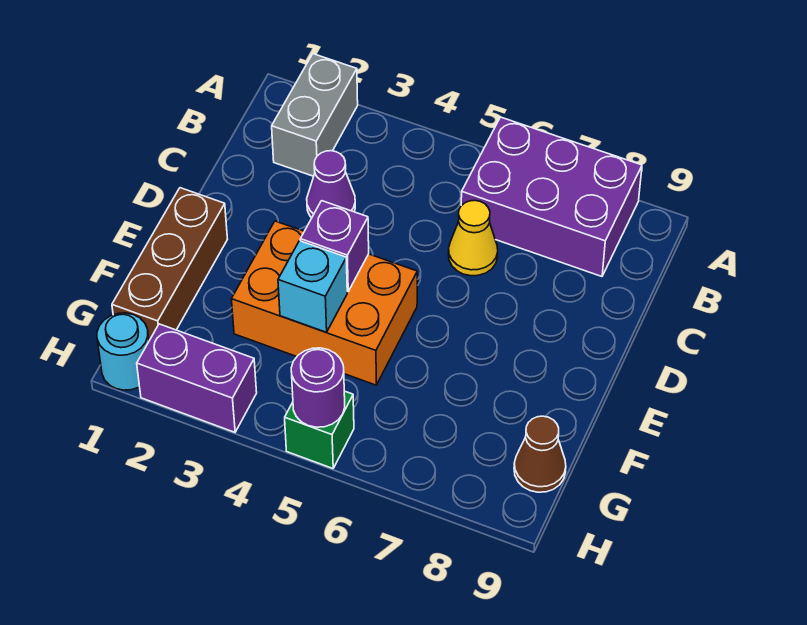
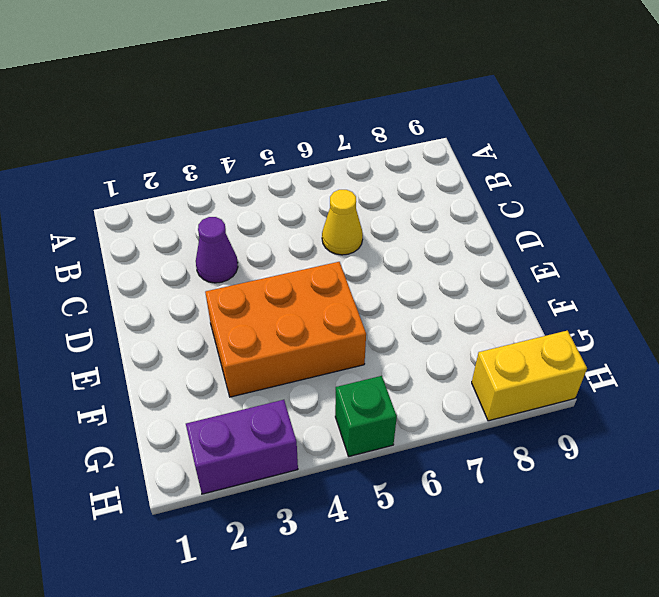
yellow brick H8:H9 level 1 -> none
none -> grey brick A2:B2 level 1
none -> purple brick A6:B8 level 1
none -> brown brick E1:G1 level 1

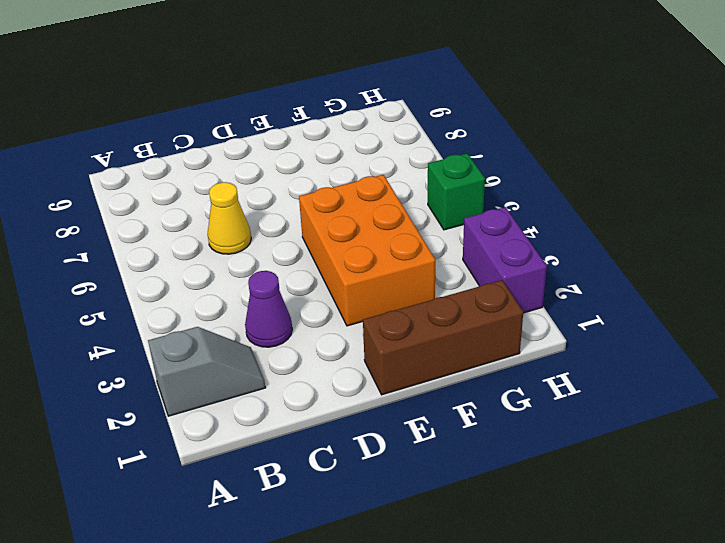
grey slope A2:B2 level 1 top A -> grey brick A2:B2 level 1
none -> purple brick A6:B8 level 1
none -> brown cone G9 level 1
none -> cyan round brick H1 level 1

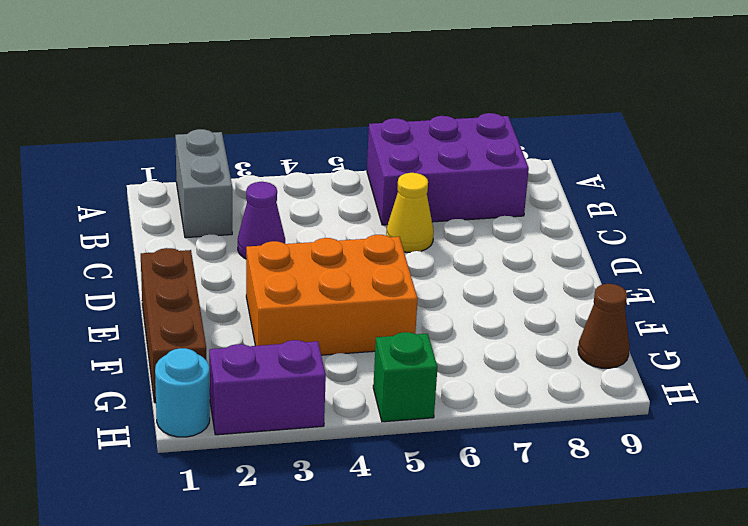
none -> purple brick E4 level 2
none -> cyan brick F4 level 2
none -> purple round brick H5 level 2

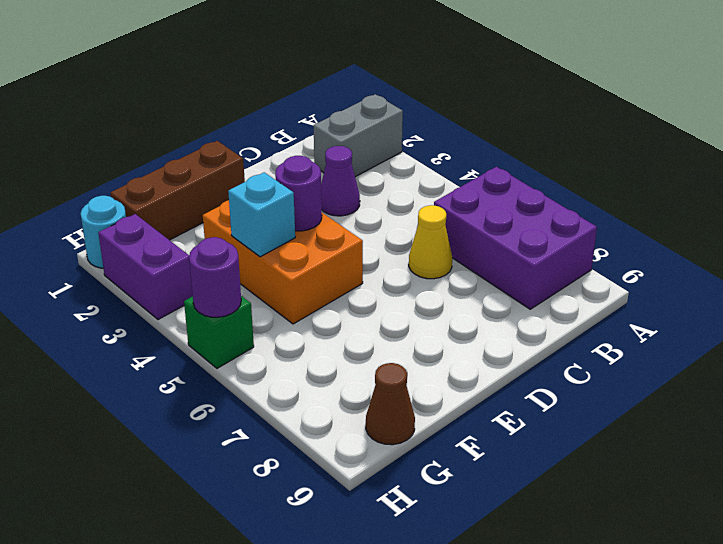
purple round brick E4 level 2 -> purple brick E4 level 2

